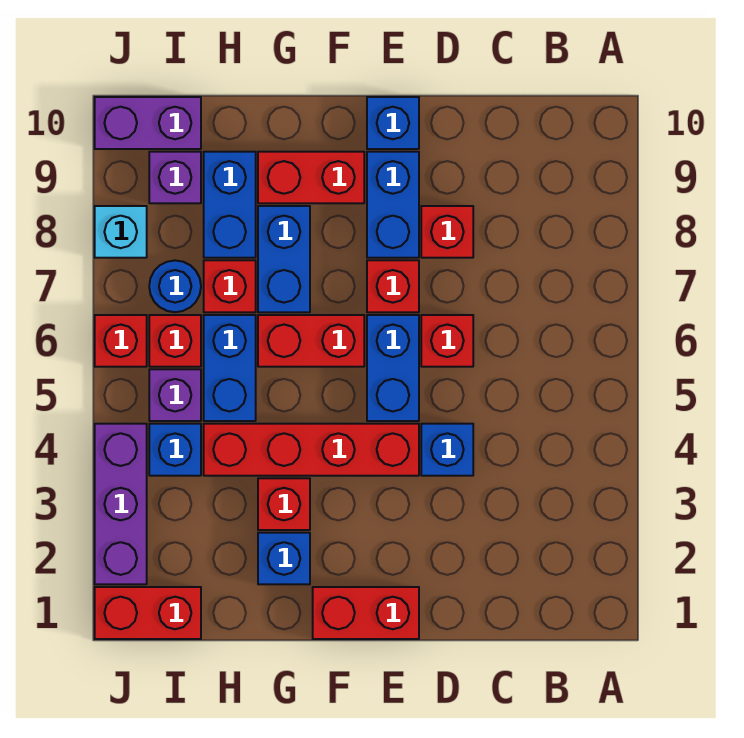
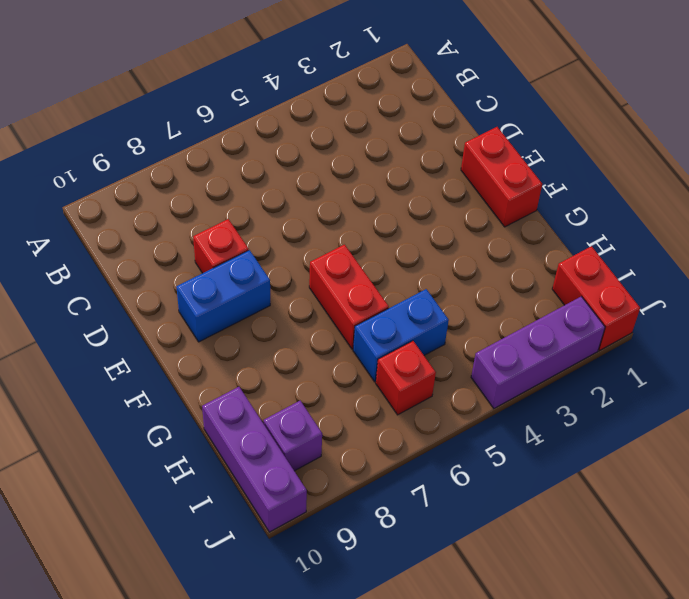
purple brick H10:J10 level 1 -> purple brick I10:J10 level 1
none -> blue brick D4 level 1
none -> red brick D6 level 1
none -> red brick E4:H4 level 1

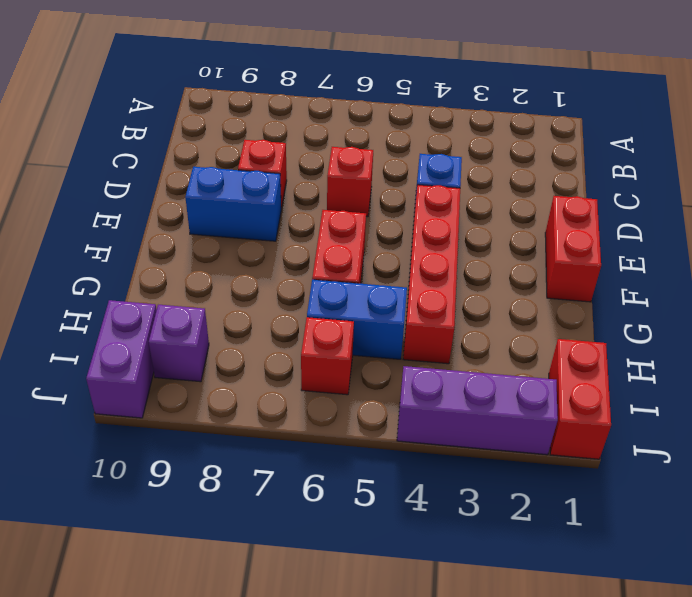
none -> blue brick E5:E6 level 1
none -> red brick E7 level 1
none -> blue brick E10 level 1

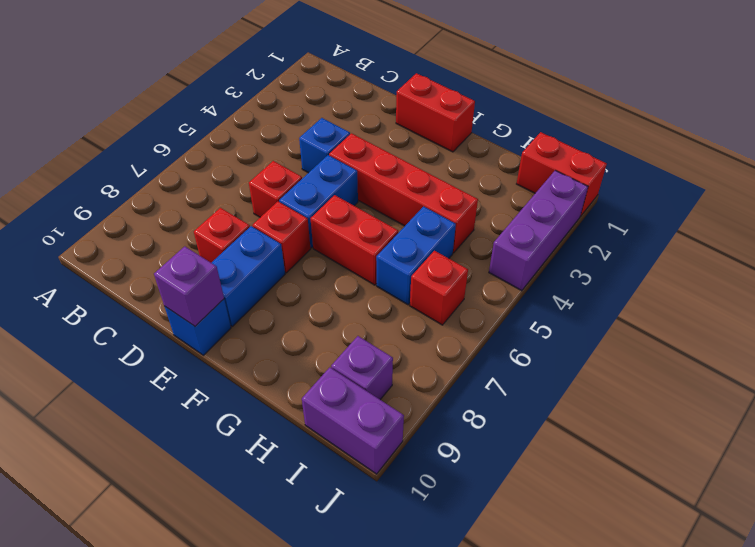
purple brick E10 level 2 -> purple brick I5 level 1
none -> red brick F9:G9 level 1
none -> blue brick G2 level 1
none -> red brick G3 level 1

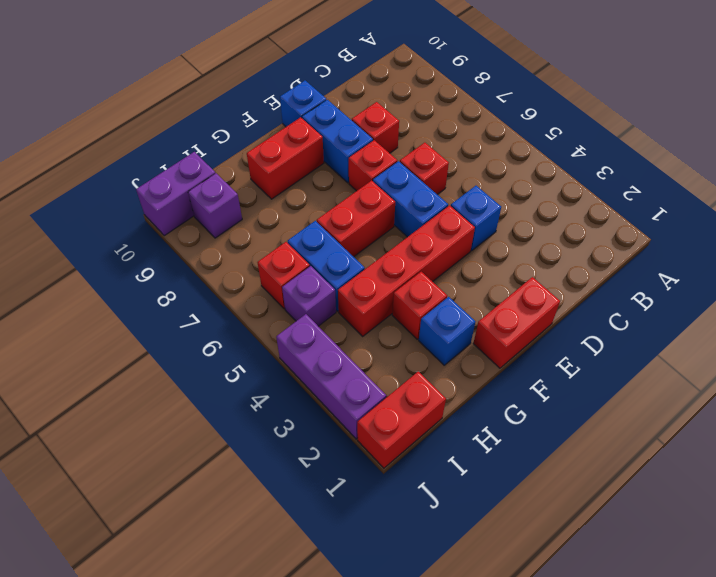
none -> blue brick G7:G8 level 1
none -> red brick H7 level 1
none -> blue brick H8:H9 level 1

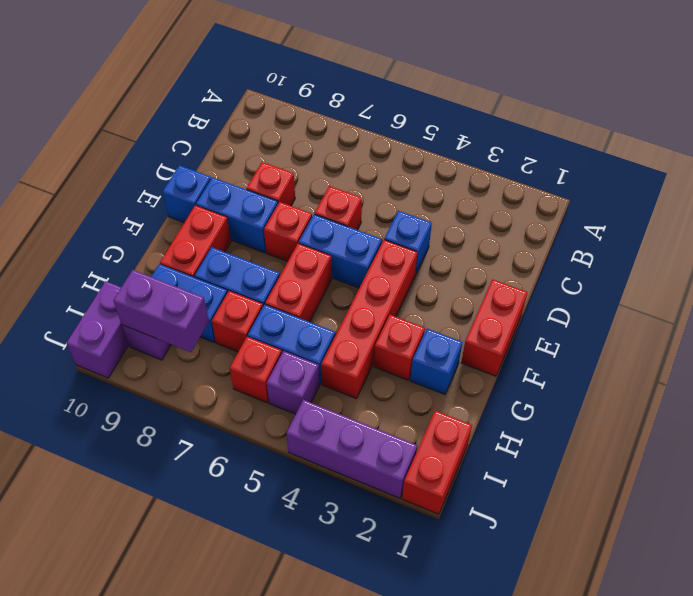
purple brick I8:I9 level 2 -> none
none -> blue brick I4 level 1
none -> blue round brick I7 level 1
none -> red brick J6 level 1

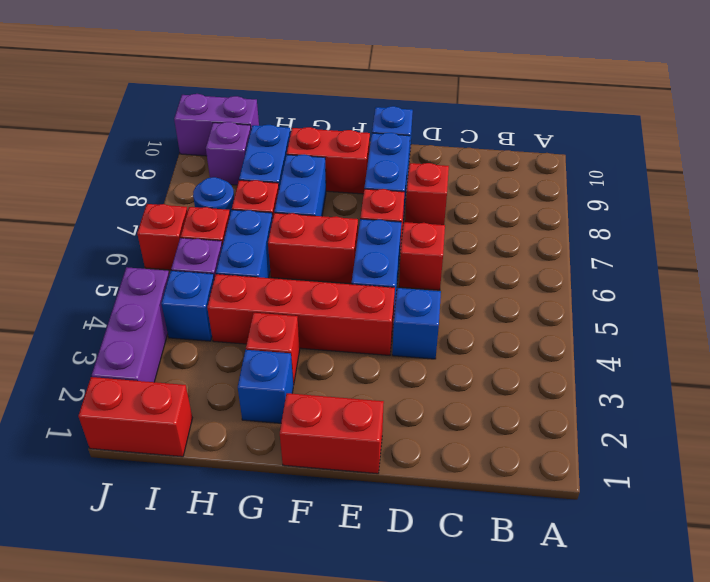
none -> cyan brick J8 level 1

